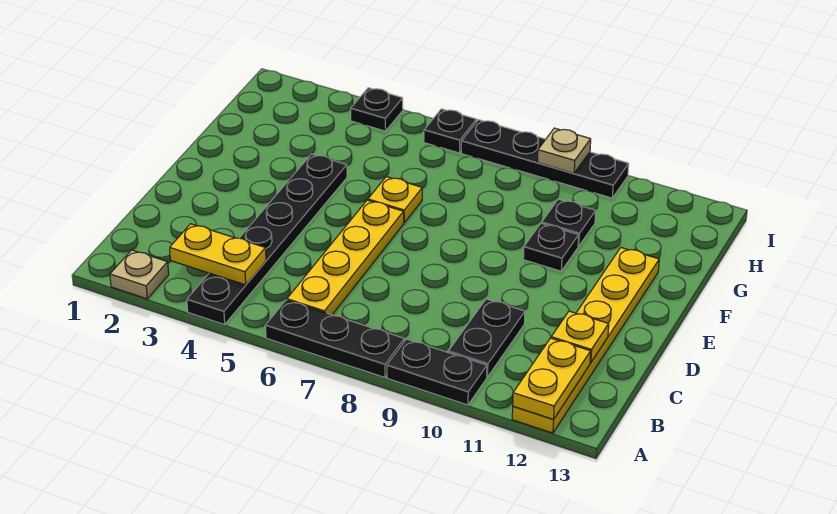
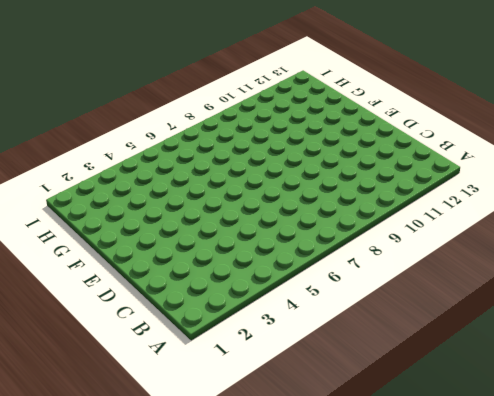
none -> tan plate A2 level 1
none -> black plate A4:F4 level 1
none -> black plate A6:A8 level 1

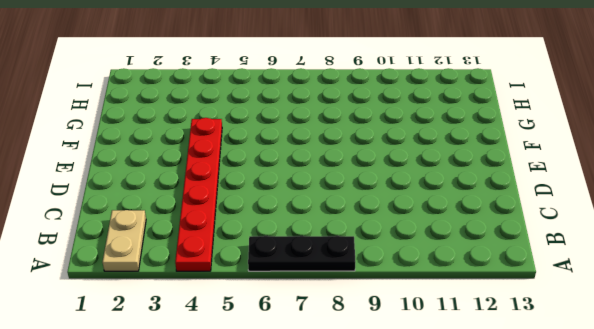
tan plate A2:B2 level 1 -> tan plate A2 level 1
red plate A4:F4 level 1 -> black plate A4:F4 level 1
none -> black plate A9:A10 level 1
none -> yellow plate A12:F12 level 1
none -> yellow plate B6:E6 level 1

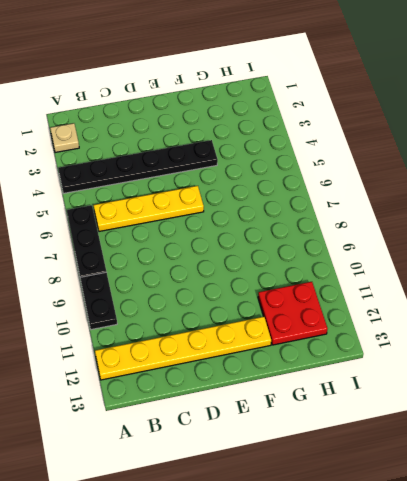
red plate G11:H12 level 1 -> none
none -> black plate B10:C10 level 1
none -> yellow plate F6 level 1
none -> black plate F10 level 1

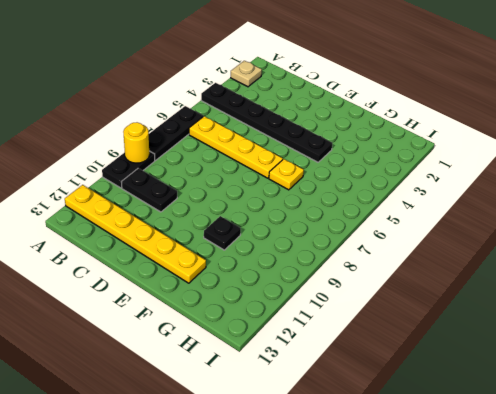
yellow round brick A9 level 2 -> none
none -> black plate G10 level 1
none -> black plate I4 level 1
none -> black plate I6 level 1

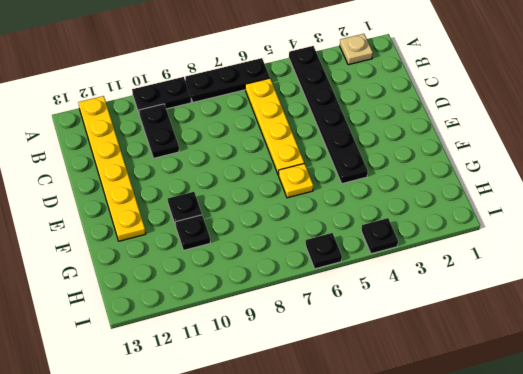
none -> black plate I7:I10 level 1
none -> yellow plate A12:B12 level 2
none -> yellow plate B3:B4 level 2

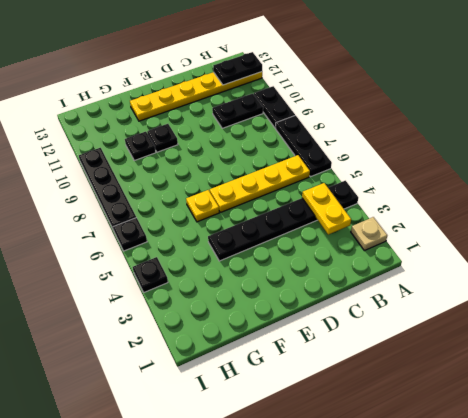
black plate A12:B12 level 2 -> yellow plate A12:B12 level 2
none -> yellow plate C12 level 2
none -> tan plate I9 level 2

